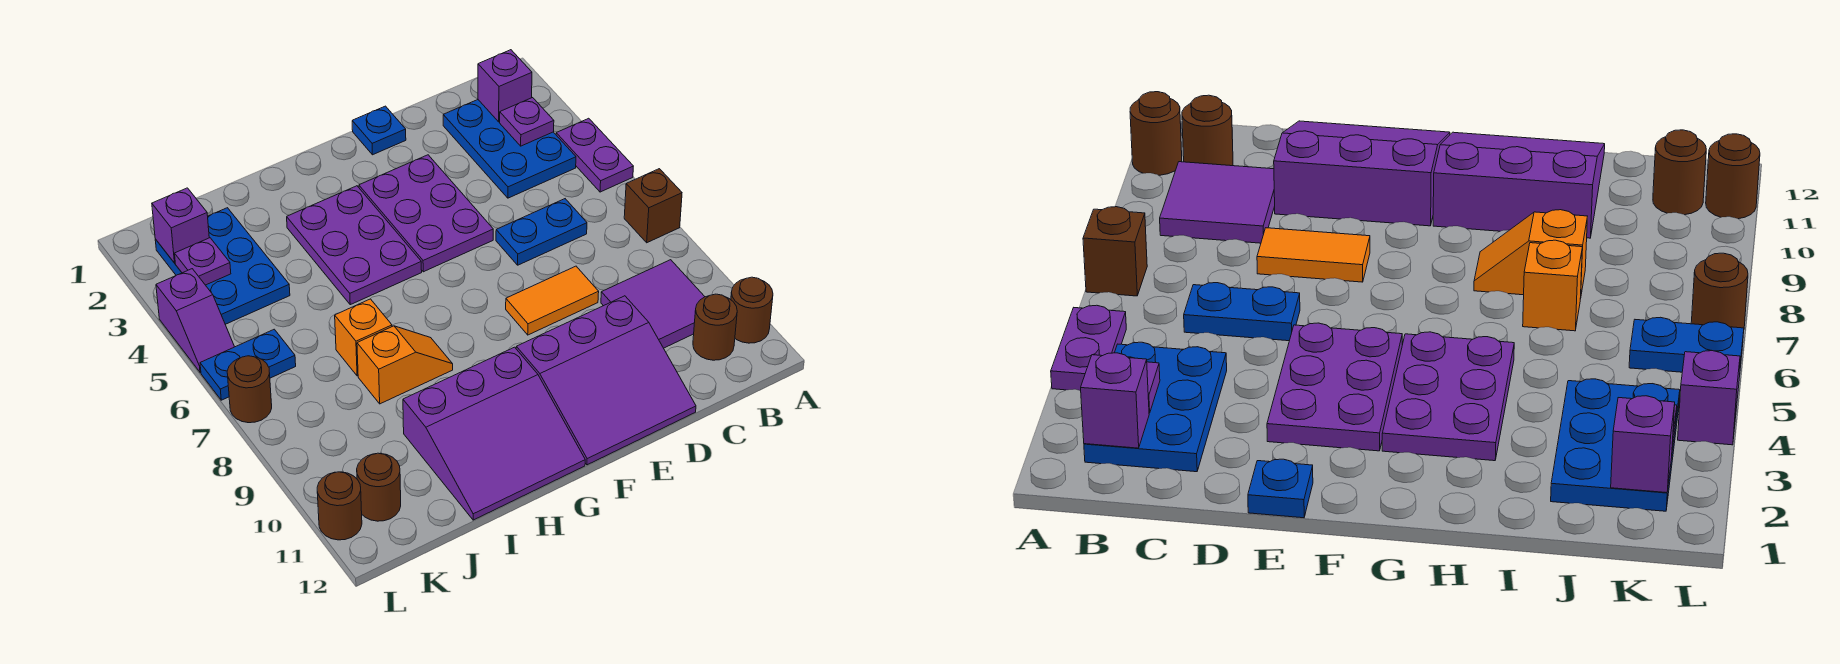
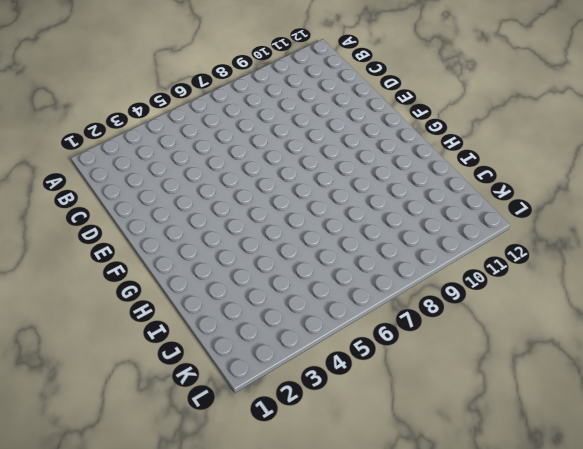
none -> purple plate A4:A5 level 1
none -> brown brick A7 level 1
none -> brown round brick A11 level 1

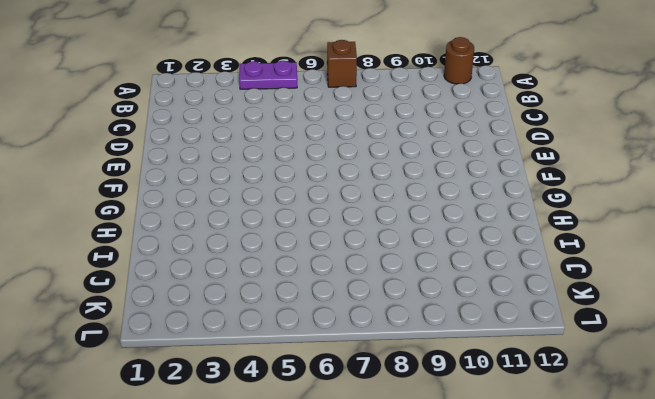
none -> blue plate B2:C4 level 1
none -> purple tile B9:C10 level 1
none -> brown round brick B11 level 1

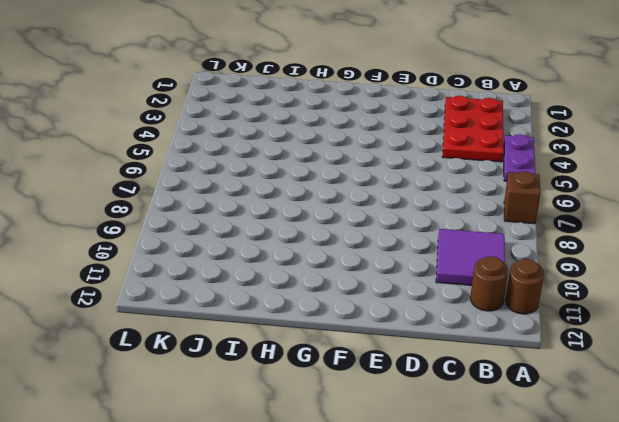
red plate B2:C4 level 1 -> blue plate B2:C4 level 1
none -> blue plate C6:D6 level 1
none -> orange tile D8:E8 level 1
none -> purple slope D10:F12 level 1 top 10

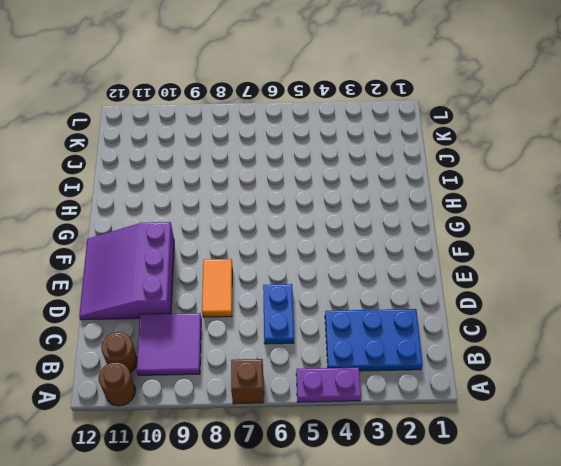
none -> blue plate E1 level 1
none -> purple plate E3:F5 level 1
none -> purple plate G3:H5 level 1

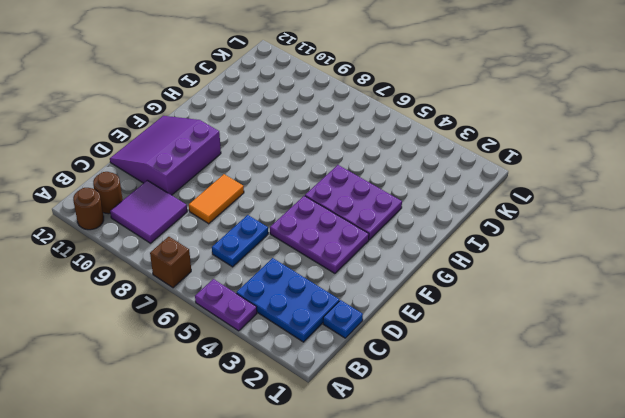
blue plate C1 level 1 -> blue plate E1 level 1
none -> purple slope G10:I12 level 1 top 10
none -> orange slope H8:I8 level 1 top I
none -> orange brick I7 level 1

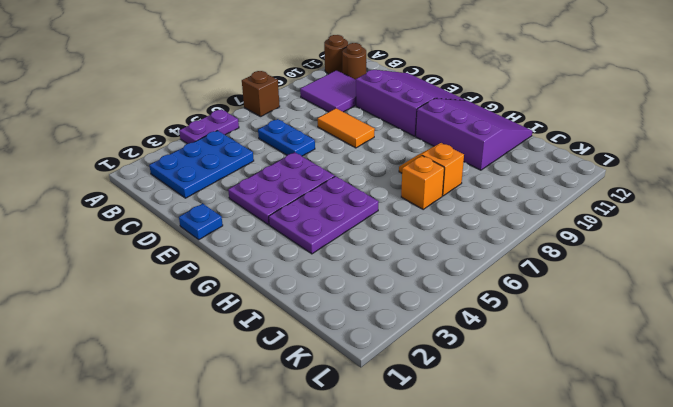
none -> blue plate J2:K4 level 1
none -> blue plate K6:L6 level 1
none -> brown round brick K11 level 1

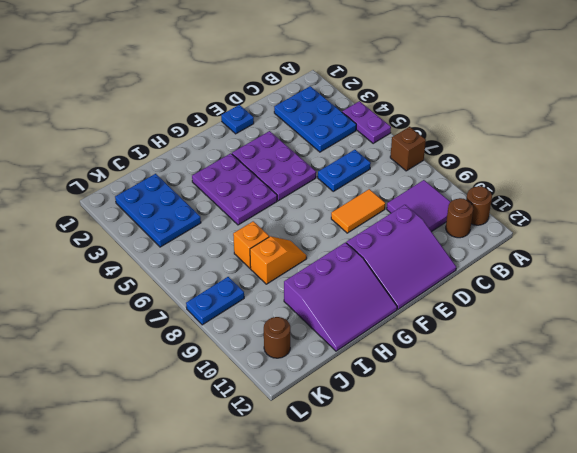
blue plate K8:L8 level 1 -> blue plate K6:L6 level 1
none -> purple slope L4:L5 level 1 top 4
none -> brown round brick L7 level 1
none -> brown round brick L11 level 1

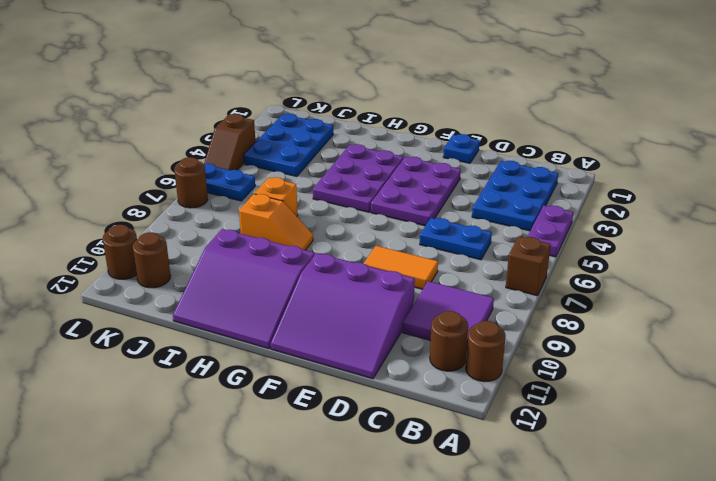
brown slope L4:L5 level 1 top 4 -> purple slope L4:L5 level 1 top 4
none -> purple brick B2 level 2
none -> purple plate B3 level 2
none -> purple brick K2 level 2

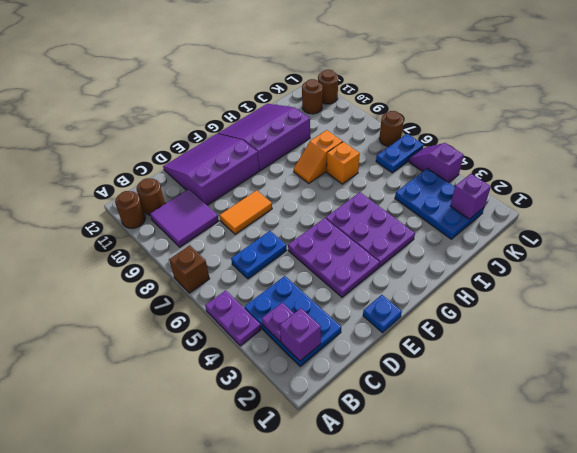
none -> purple plate K3 level 2

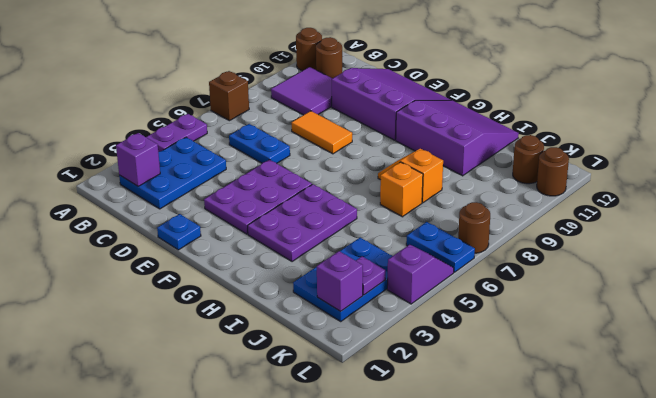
none -> purple plate B3 level 2

